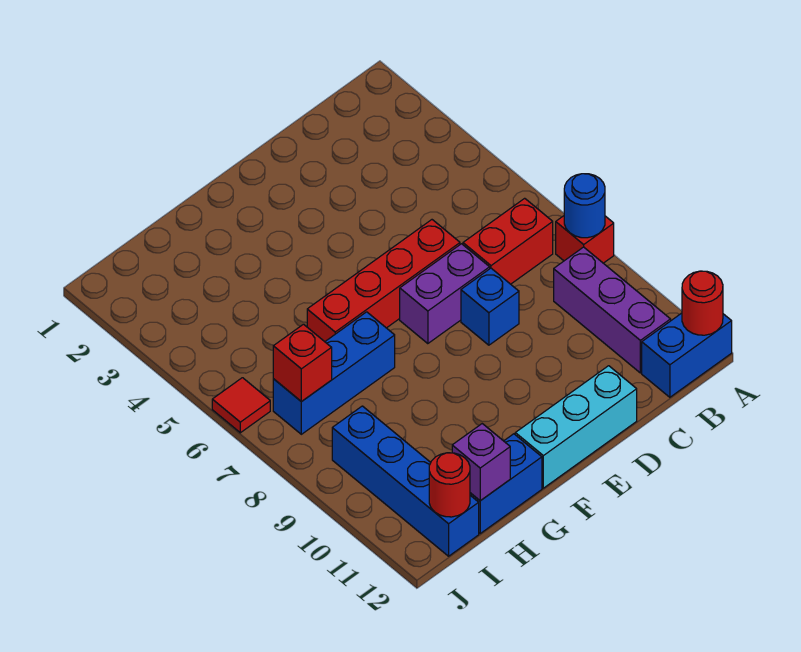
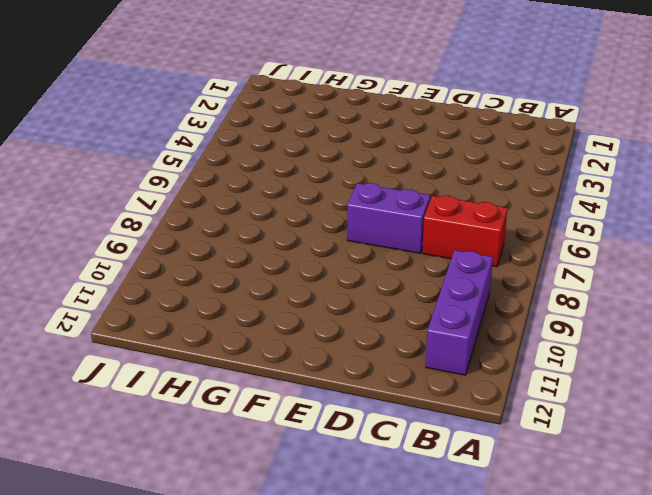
none -> red brick A8 level 1
none -> blue brick A12:B12 level 1
none -> red brick D6:G6 level 1

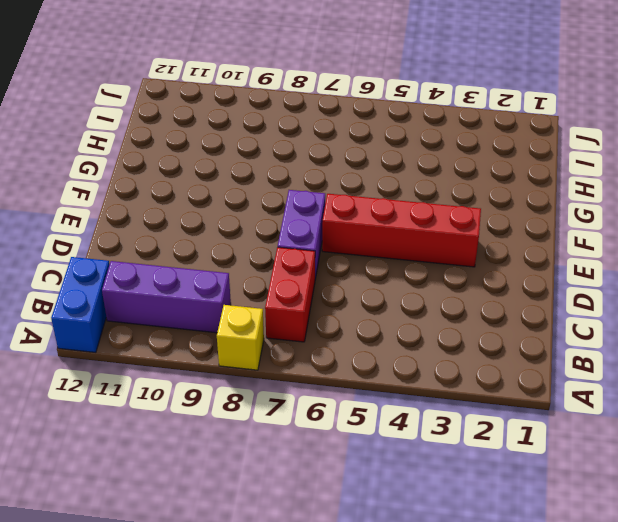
yellow brick A8 level 1 -> red brick A8 level 1
red brick E3:E6 level 1 -> red brick D6:G6 level 1
none -> blue brick D8 level 1
none -> cyan brick D12:F12 level 1
none -> blue brick G7:I7 level 1

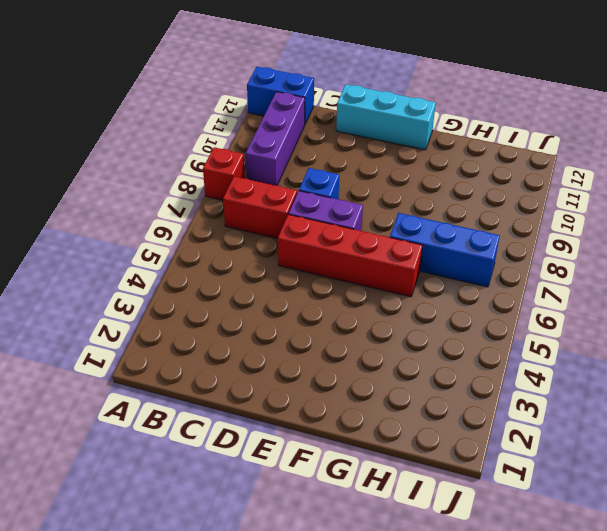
none -> blue brick G12:H12 level 1
none -> blue brick I9:I12 level 1
none -> red tile J6 level 1

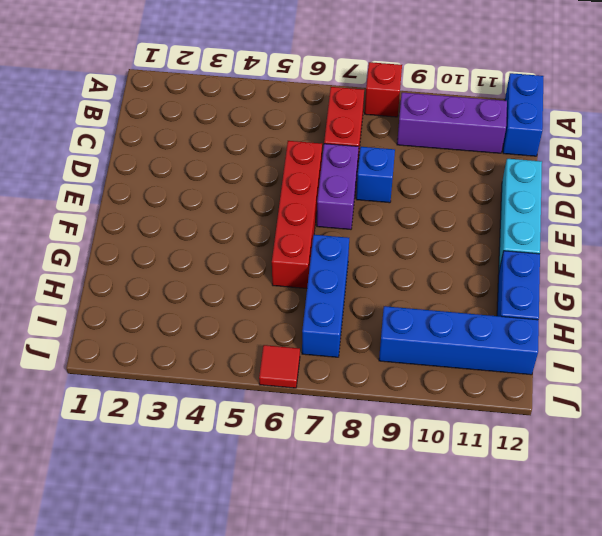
none -> blue round brick A8 level 2
none -> red round brick A12 level 2
none -> purple brick H12 level 2

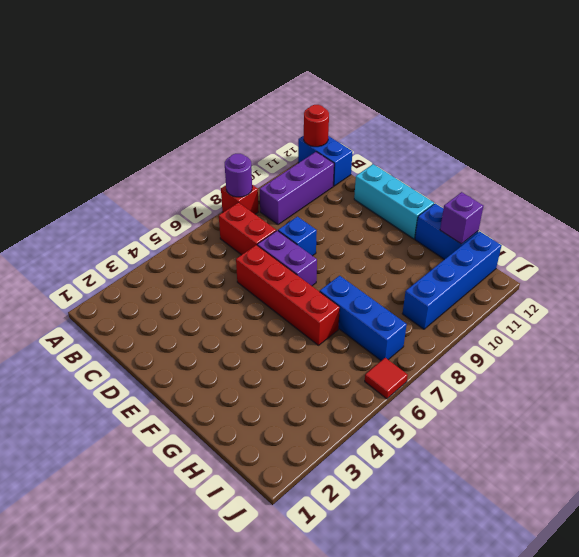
purple round brick A8 level 2 -> blue round brick A8 level 2
none -> red brick I7 level 2
none -> red round brick I12 level 2

